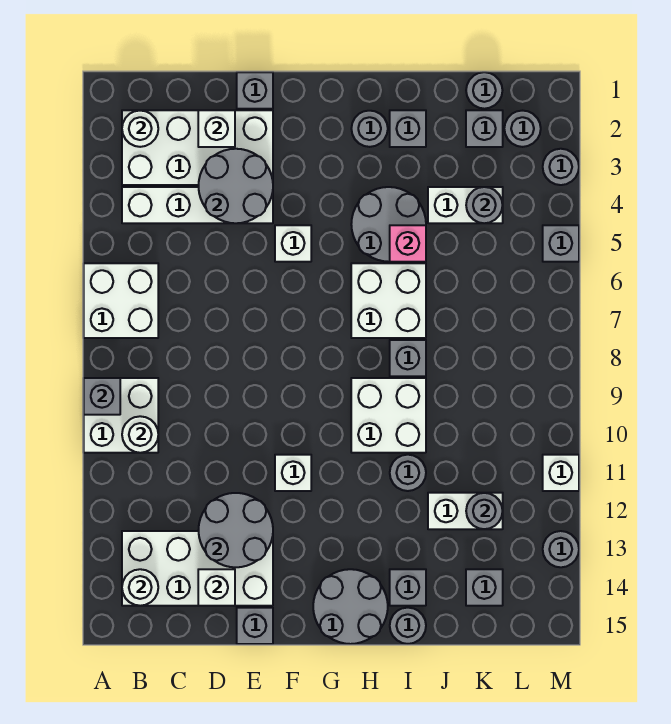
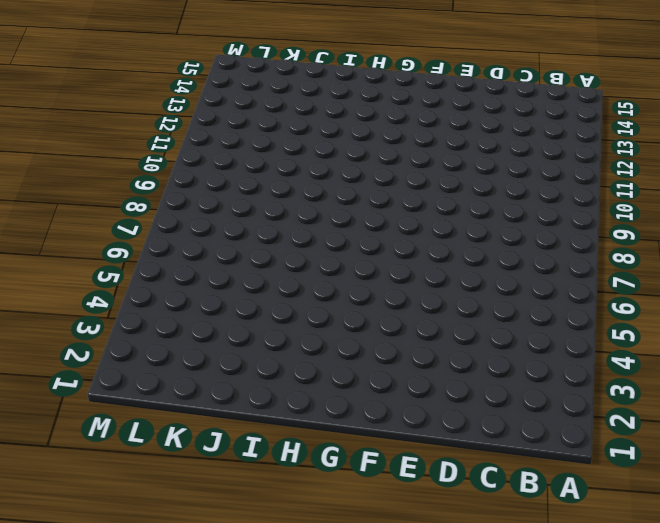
none -> white brick A6:B7 level 1
none -> white brick A9:B10 level 1
none -> white brick B2:E3 level 1
none -> white brick B4:E4 level 1

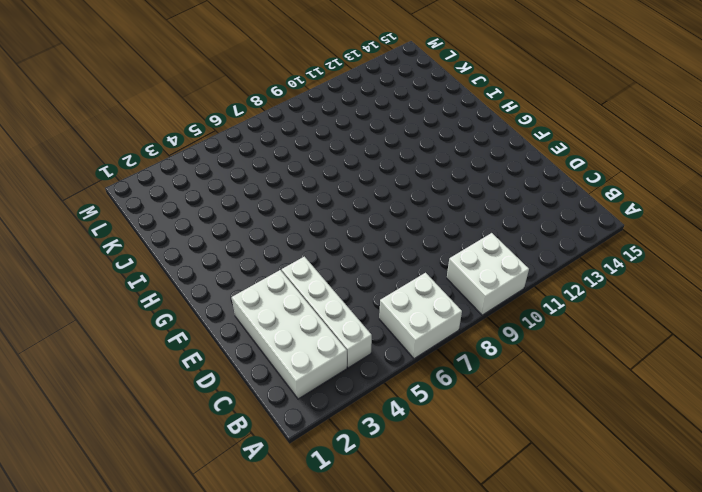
none -> white brick B13:E14 level 1
none -> grey brick E1 level 1
none -> grey brick E15 level 1
none -> white brick F5 level 1

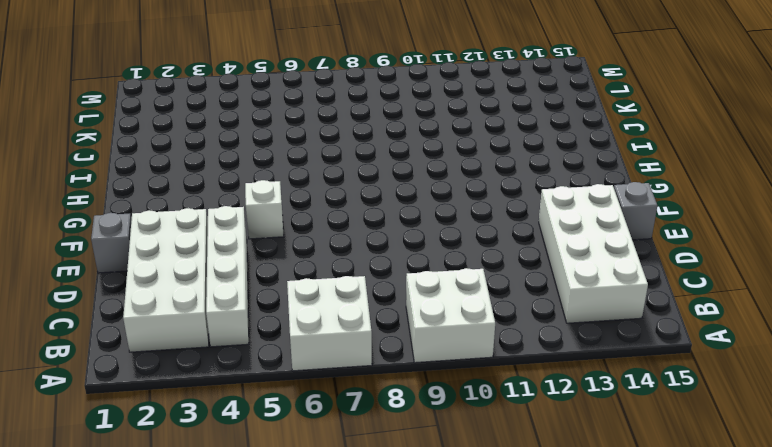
none -> white brick F11 level 1
none -> grey round brick G14:H15 level 1
none -> grey round brick H2 level 1
none -> grey round brick H4:I5 level 1

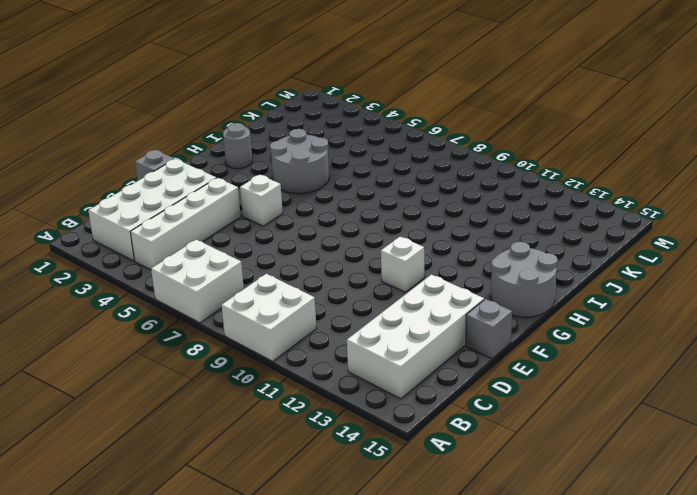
none -> white brick H6:I7 level 1
none -> white brick H9:I10 level 1
none -> grey brick I2 level 1
none -> grey brick I8 level 1

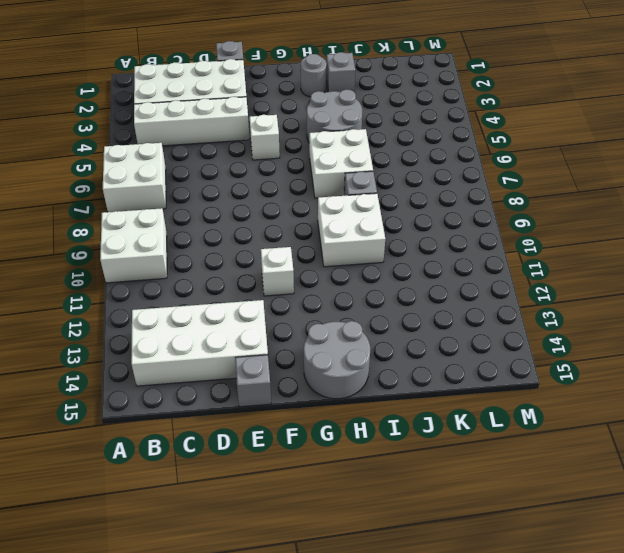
none -> grey round brick I11 level 1
none -> grey brick I14 level 1
none -> grey round brick I15 level 1
none -> white brick J4:K4 level 1

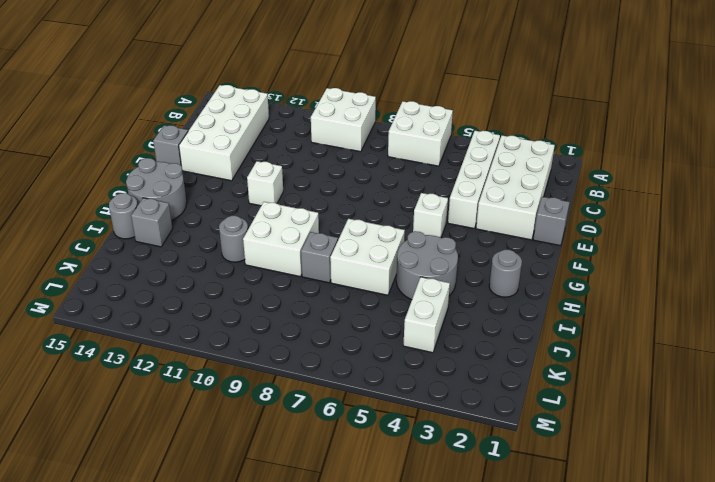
none -> grey brick I2 level 1
none -> white brick J12:K12 level 1
none -> grey round brick K1 level 1
none -> grey brick K2 level 1

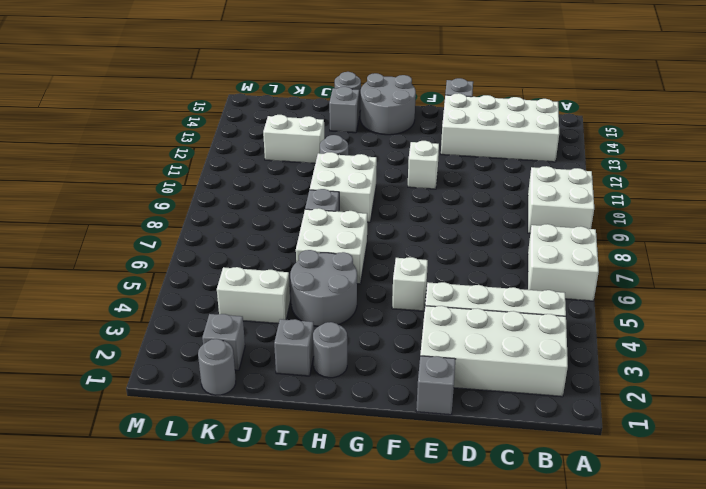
none -> grey brick K14 level 1
none -> grey round brick L2 level 1
none -> grey round brick M3 level 1
none -> grey brick M5 level 1

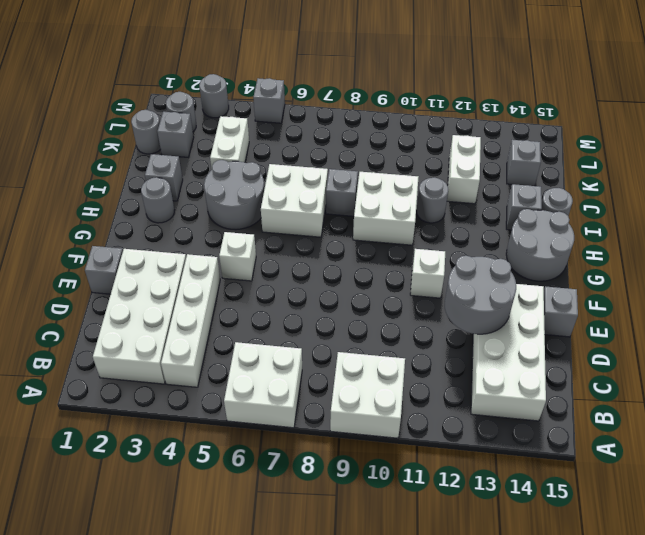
none -> white brick M11 level 1
none -> grey round brick M13 level 1
none -> grey brick A9 level 2
none -> white round brick B2 level 2

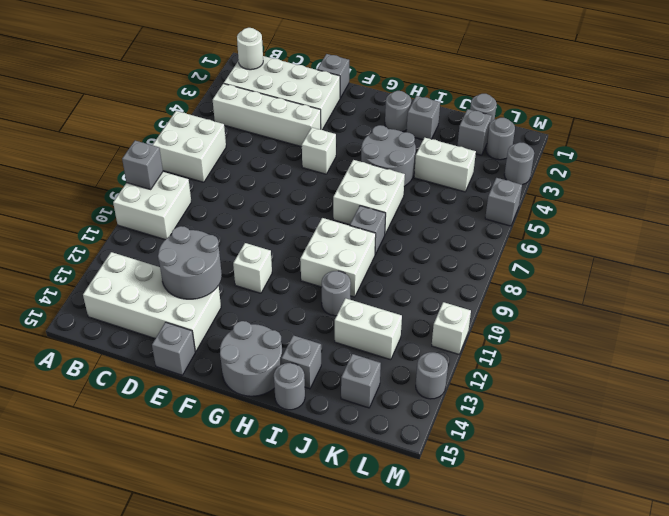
none -> white round brick B10 level 2
none -> white round brick B14 level 2
none -> white brick D2 level 2
none -> grey round brick D3:E4 level 2

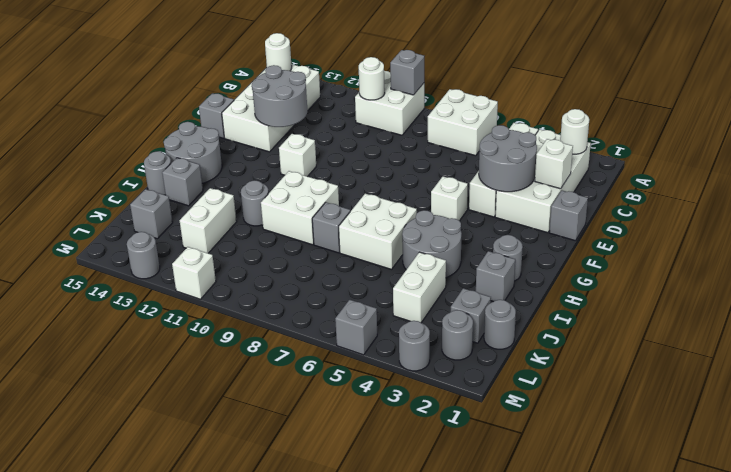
none -> white brick D14 level 2
none -> pink brick I5 level 2
none -> grey round brick K4 level 2
none -> grey round brick K12 level 2

